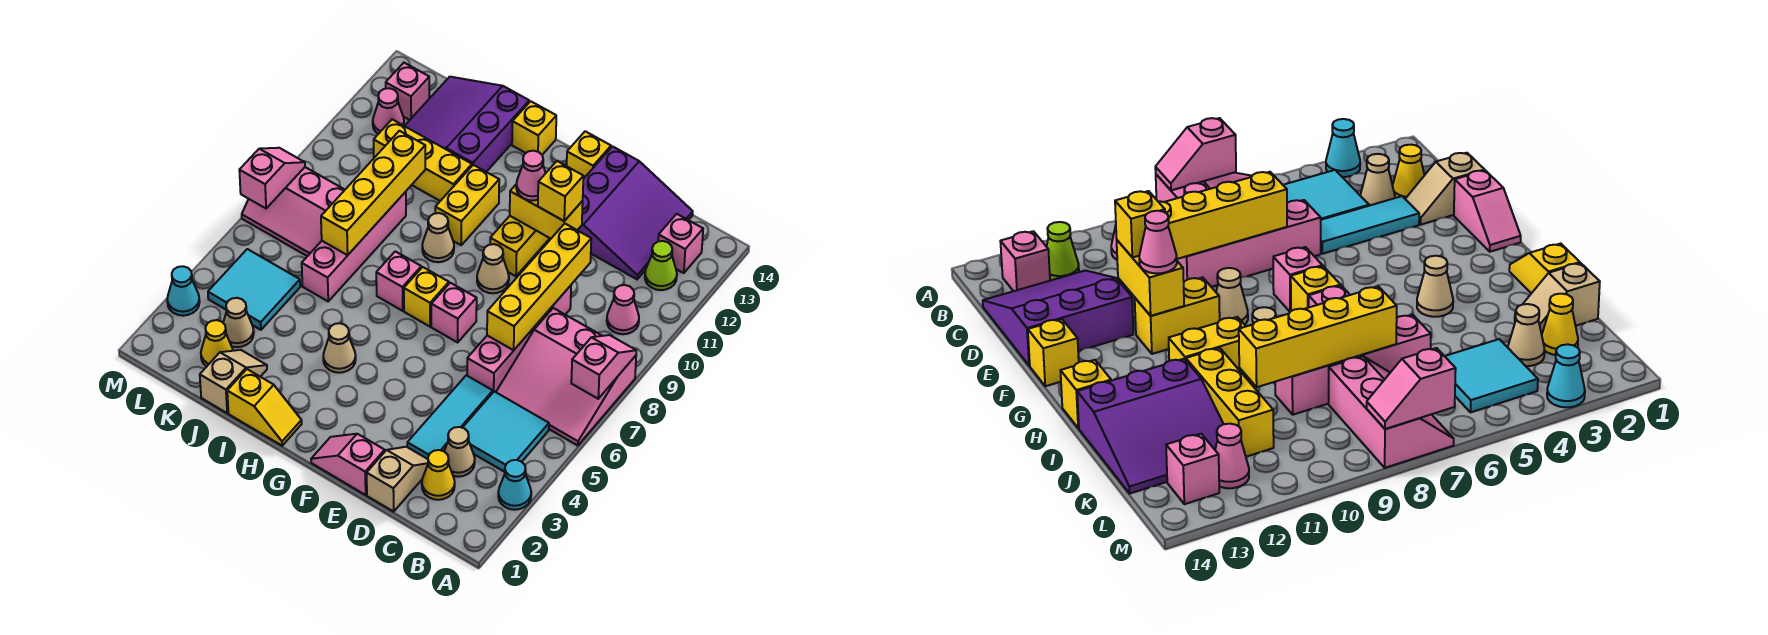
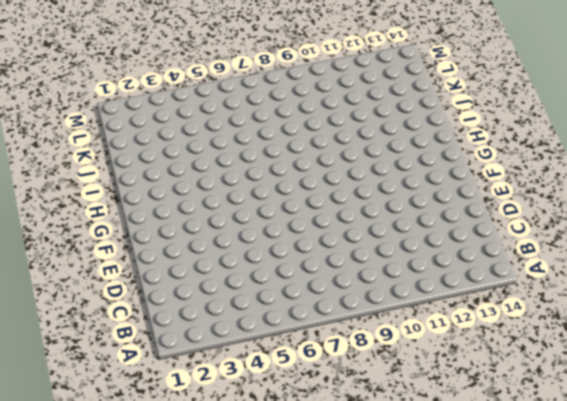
none -> cyan cone A3 level 1
none -> pink slope A6:C8 level 1 top 8
none -> cyan tile B4:C5 level 1
none -> pink cone B10 level 1

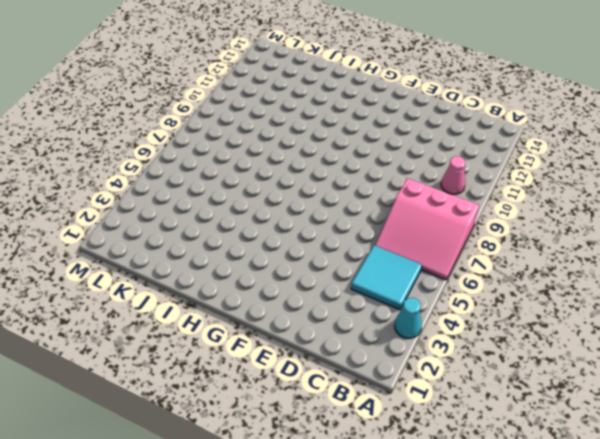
none -> lime cone B12 level 1
none -> pink brick B13 level 1
none -> yellow cone C2 level 1
none -> tan cone C3 level 1

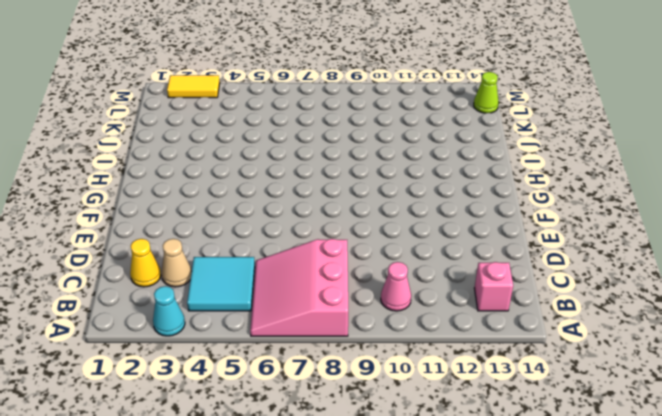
lime cone L14 level 1 -> lime cone B12 level 1
yellow tile M2:M3 level 1 -> cyan cone M3 level 1
none -> purple slope C12:E14 level 1 top E
none -> tan slope D1:D2 level 1 top 1
none -> cyan tile D3:D5 level 1
none -> pink brick D6:D9 level 1

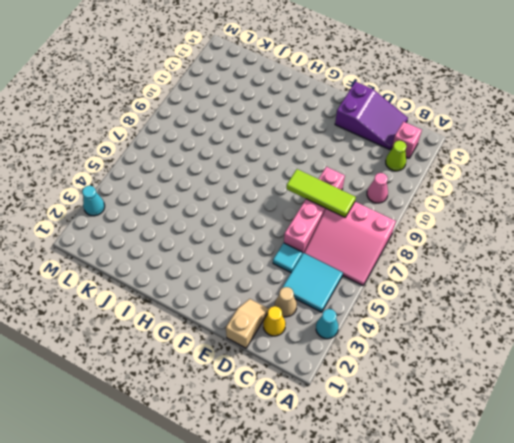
lime tile C8:E8 level 2 -> yellow brick D7:D10 level 2
purple slope C13:E14 level 1 top E -> purple slope C12:E14 level 1 top E
cyan tile D5 level 1 -> cyan tile D3:D5 level 1
none -> pink slope E1:F1 level 1 top E
none -> pink brick F7 level 1
none -> tan cone F9 level 1
none -> yellow brick F10:F11 level 1

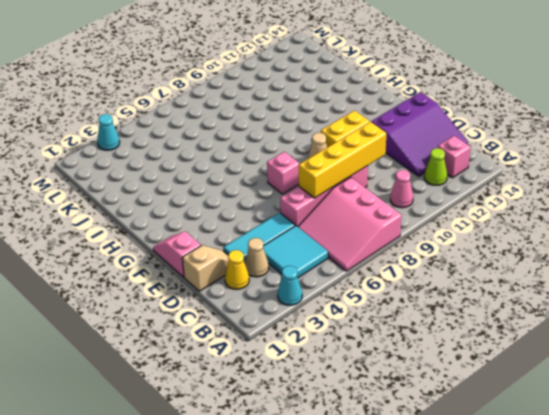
none -> yellow brick F14 level 1
none -> yellow brick G7 level 1
none -> yellow slope H1:I1 level 1 top I
none -> tan cone H4 level 1

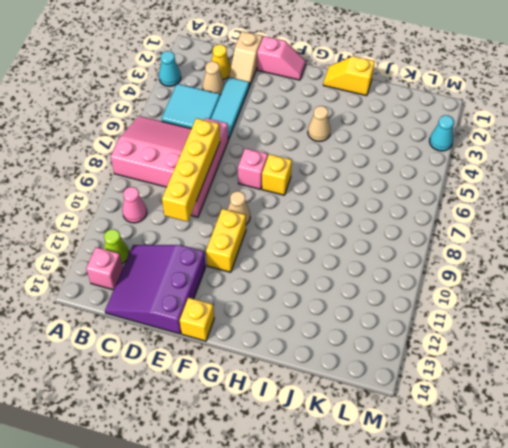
none -> pink brick H7 level 1
none -> tan cone H9 level 1
none -> yellow brick H10:H11 level 1
none -> yellow brick H14 level 1

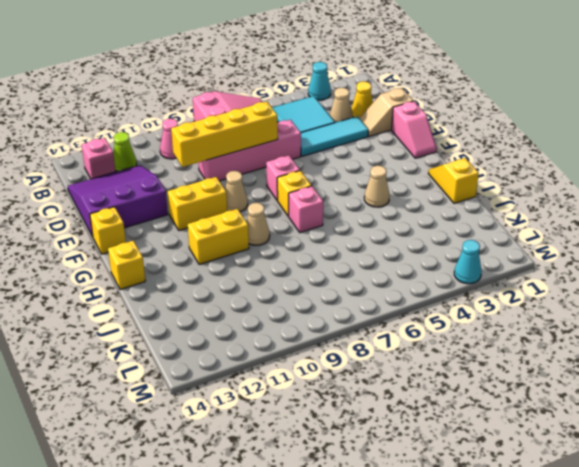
none -> yellow brick I11:K11 level 1
none -> purple slope I12:K14 level 1 top I
none -> tan slope J1:J2 level 1 top 1
none -> pink brick J6:J9 level 1

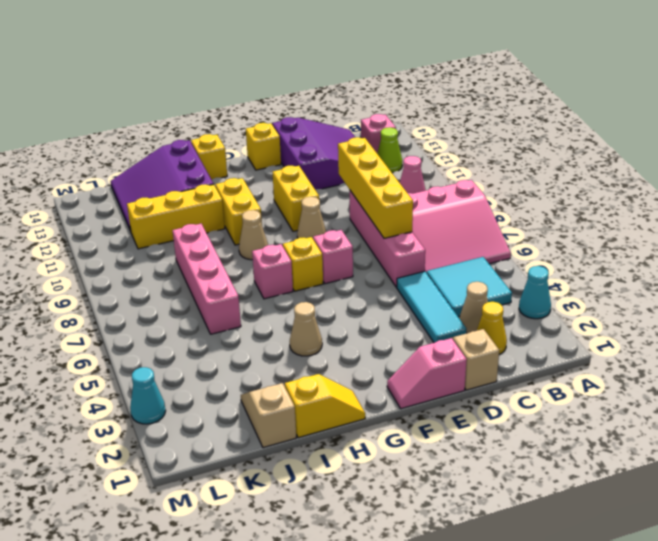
none -> yellow cone K2 level 1
none -> tan cone K3 level 1
none -> cyan tile K4:L5 level 1
none -> pink slope K7:M8 level 1 top 8

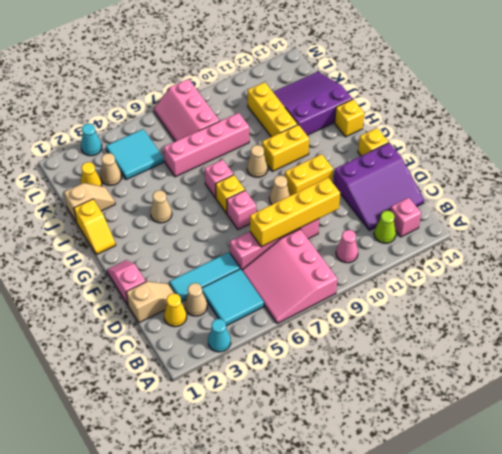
none -> pink cone L12 level 1
none -> pink brick L13 level 1
none -> pink slope A7:A8 level 2 top 7
none -> yellow brick E11:F11 level 2

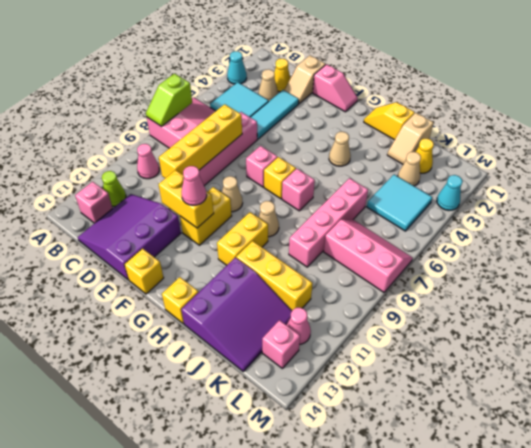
lime slope A7:A8 level 2 top 7 -> pink slope A7:A8 level 2 top 7
none -> yellow brick J7:J10 level 2
none -> pink slope M7:M8 level 2 top 7
none -> yellow brick E11 level 3

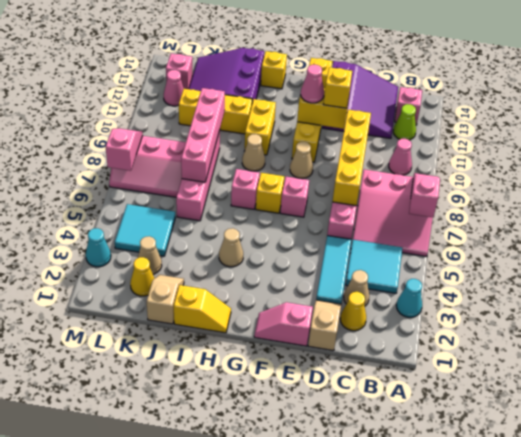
pink brick J7:J10 level 2 -> yellow brick J7:J10 level 2

